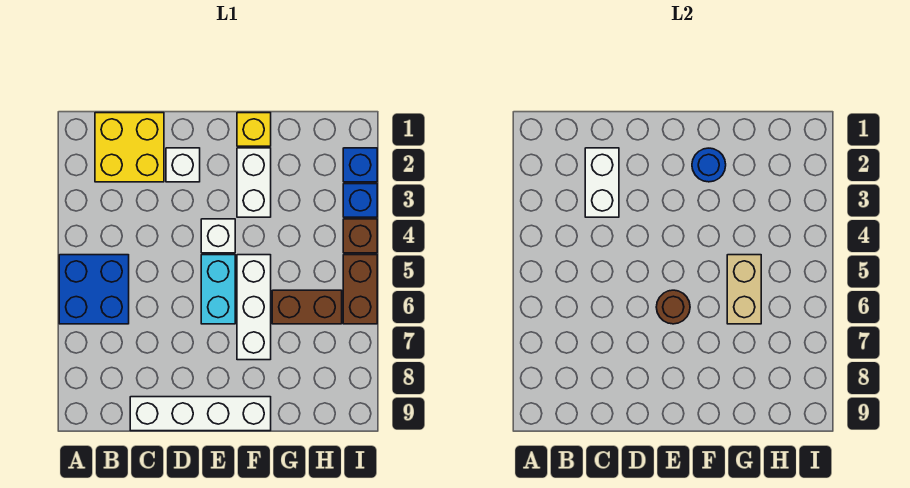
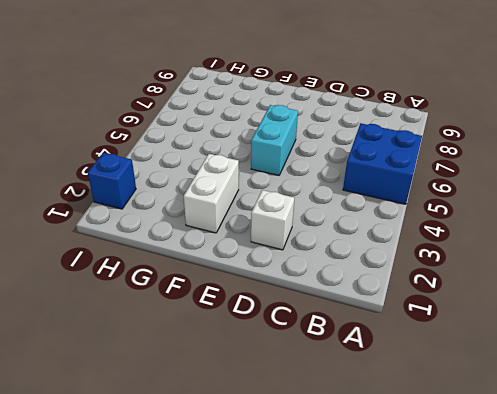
none -> yellow brick B1:C2 level 1
none -> white brick C9:F9 level 1
none -> white brick E4 level 1

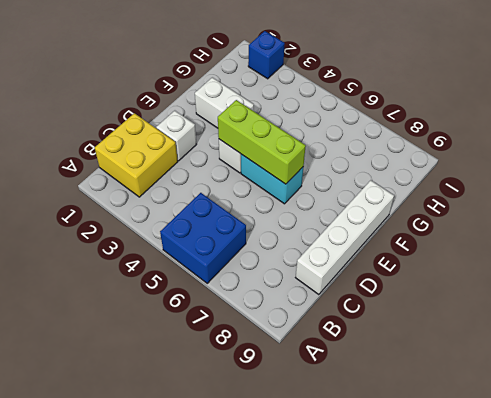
lime brick E4:E6 level 2 -> brown round brick E6 level 2
none -> yellow brick F1 level 1
none -> white brick F5:F7 level 1
none -> brown brick G6:H6 level 1

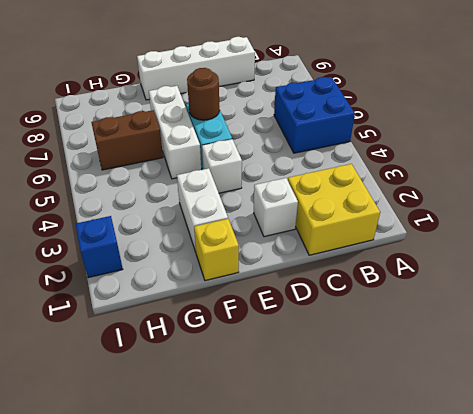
none -> blue brick I3 level 1
none -> brown brick I4 level 1
none -> brown brick I5:I6 level 1

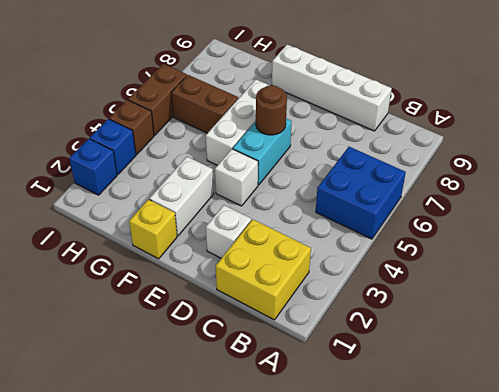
none -> white brick C2:C3 level 2
none -> blue round brick F2 level 2
none -> tan brick G5:G6 level 2

